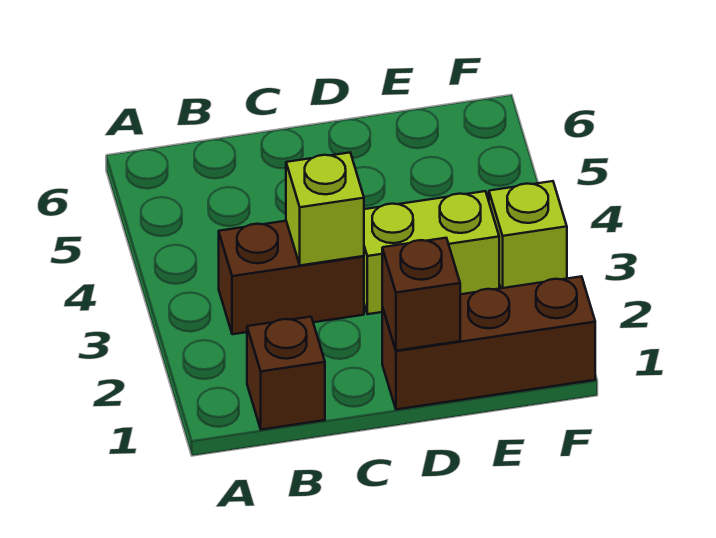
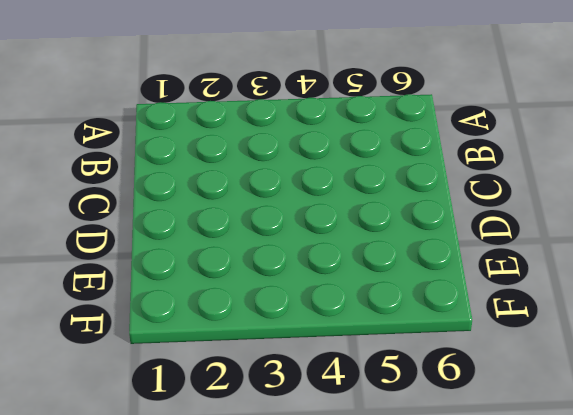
none -> brown brick B1 level 1
none -> brown brick B3:C3 level 1

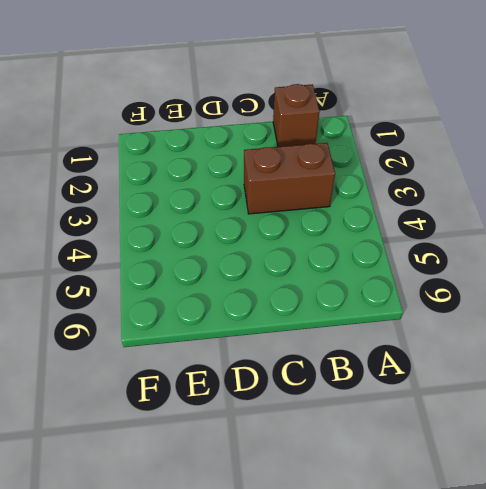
none -> brown brick D1:F1 level 1
none -> lime brick D3:E3 level 1

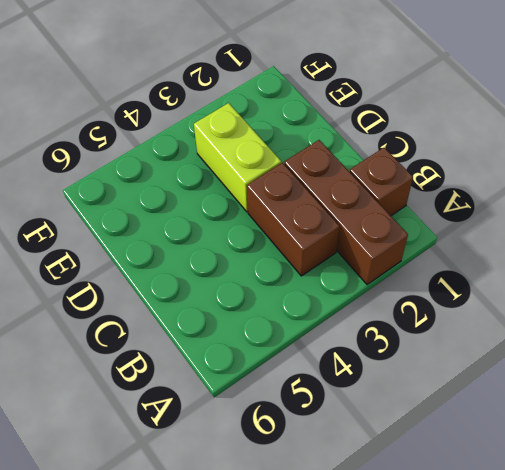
brown brick A2:C2 level 1 -> brown brick D1:F1 level 1
none -> lime brick F3 level 1
none -> lime brick C3 level 2

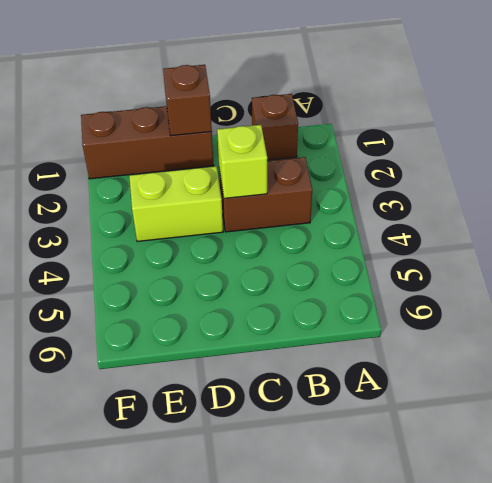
none -> lime brick F3 level 1

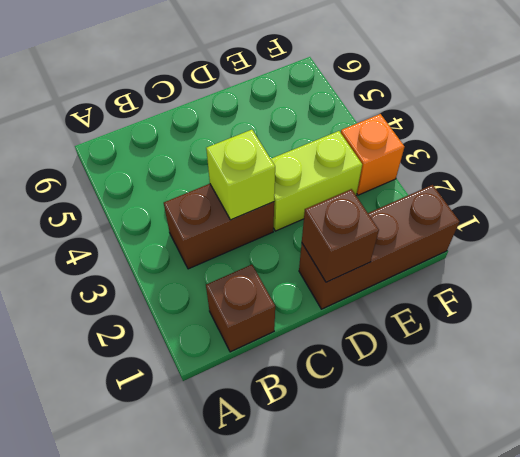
orange brick F3 level 1 -> lime brick F3 level 1

